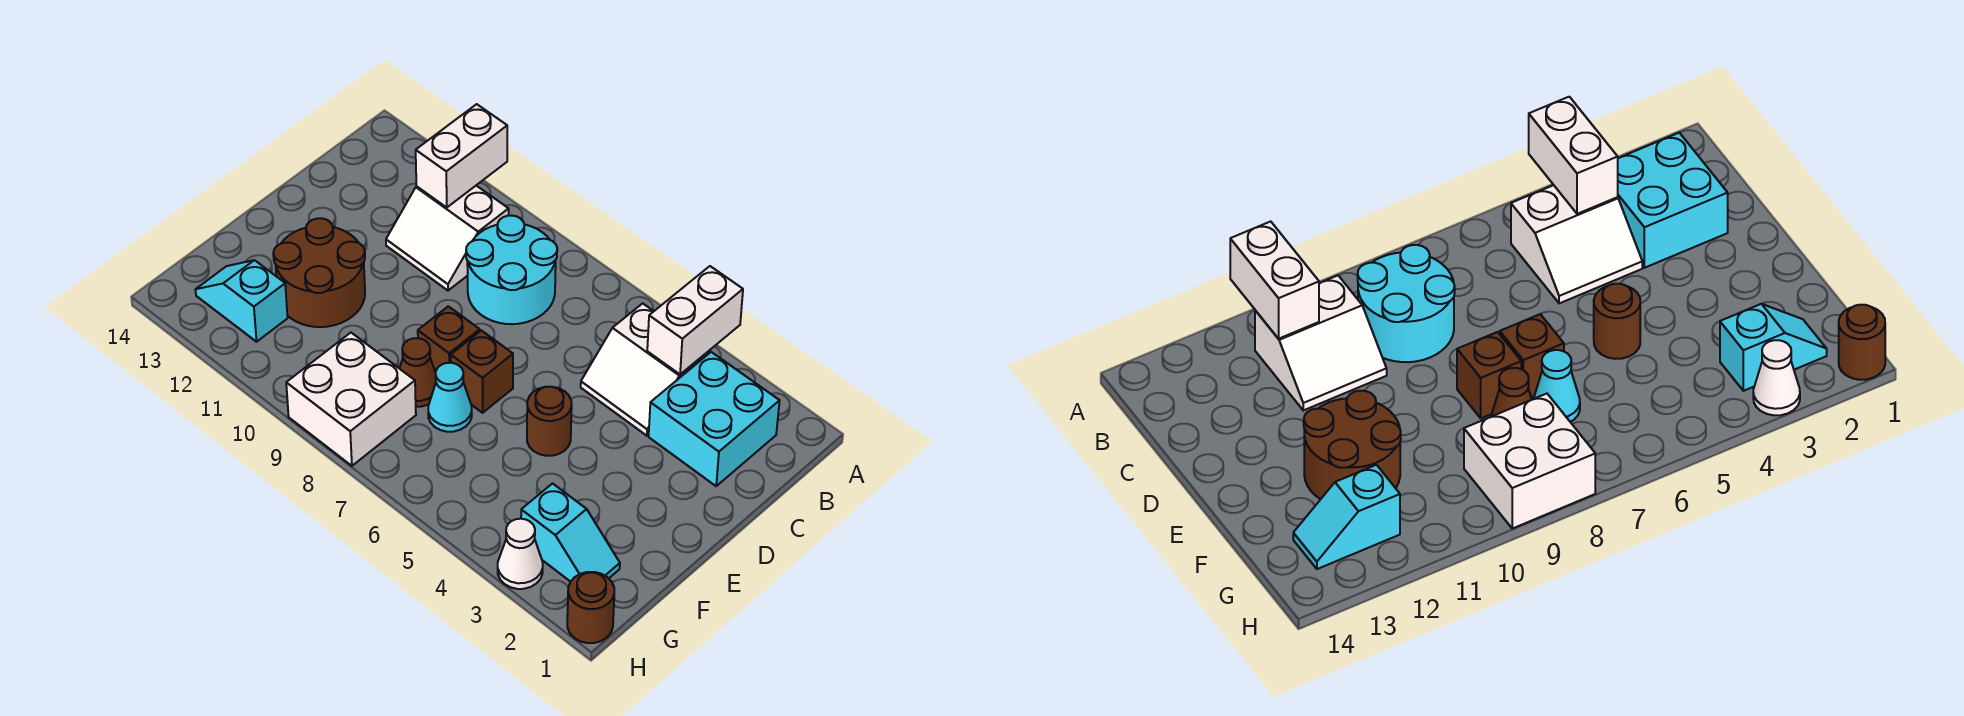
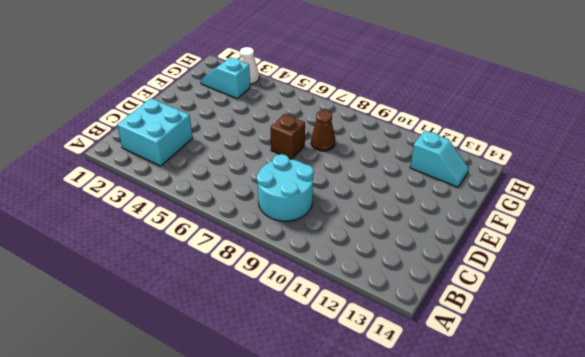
none -> white slope B4:C5 level 1 top B
none -> white slope B10:C11 level 1 top B
none -> brown round brick E5 level 1

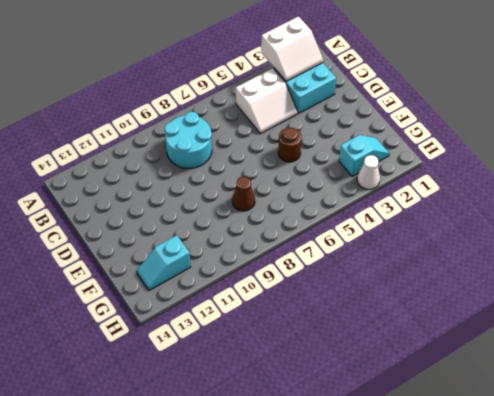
white slope A2:B3 level 2 top A -> white slope B10:C11 level 1 top B
none -> brown brick E7 level 1
none -> brown brick E8 level 1
none -> brown round brick E11:F12 level 1

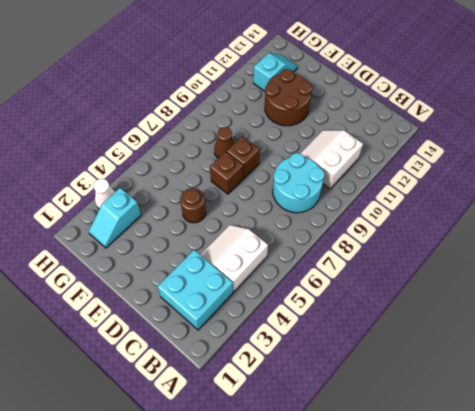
none -> cyan cone F7 level 1
none -> white brick G8:H9 level 1
none -> brown round brick H1 level 1

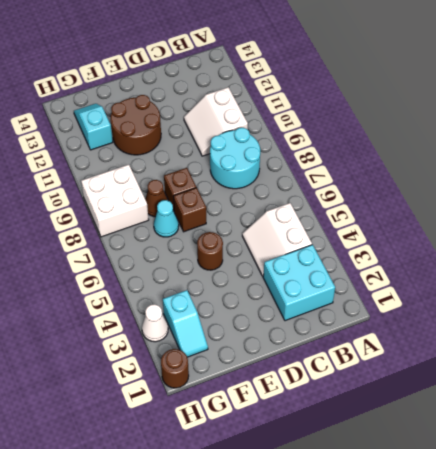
none -> white brick A4:B4 level 2
none -> white brick A11:B11 level 2

